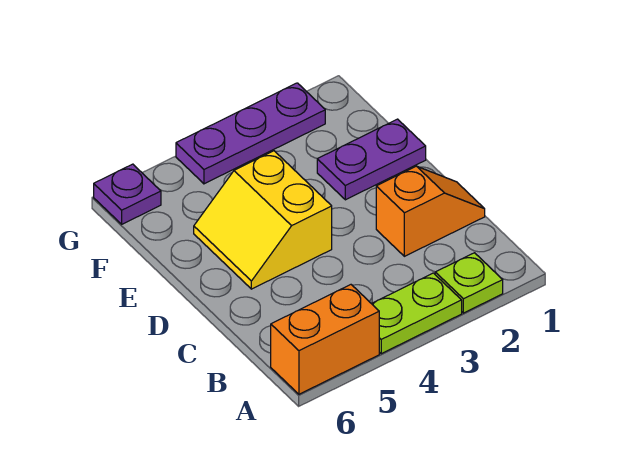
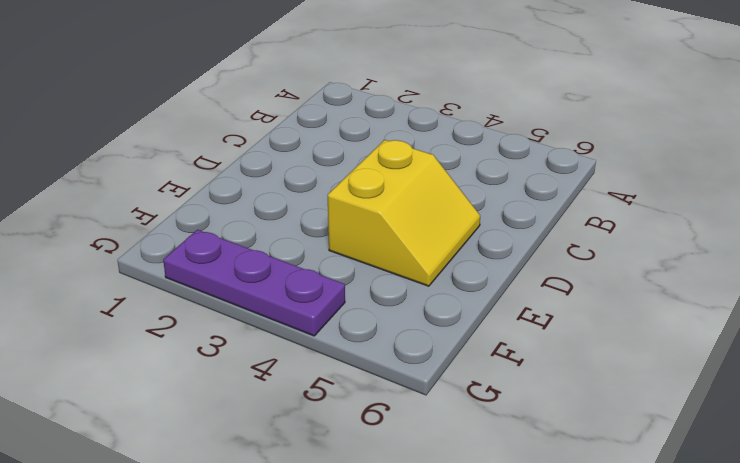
none -> lime plate A2 level 1
none -> lime plate A3:A4 level 1

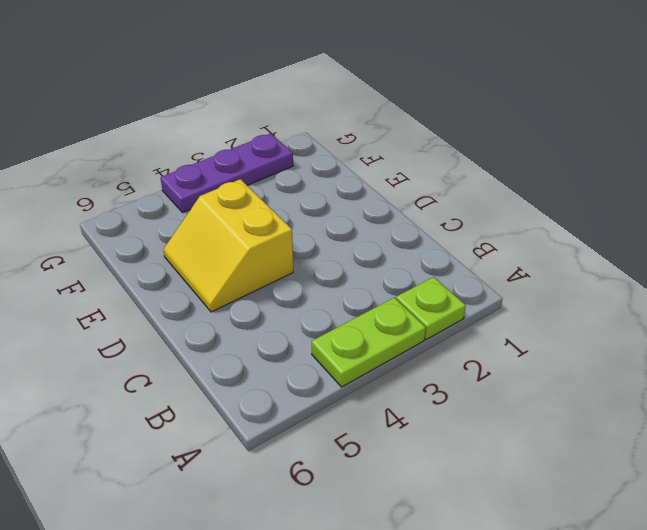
none -> orange brick A5:A6 level 1
none -> orange slope C1:C2 level 1 top 2

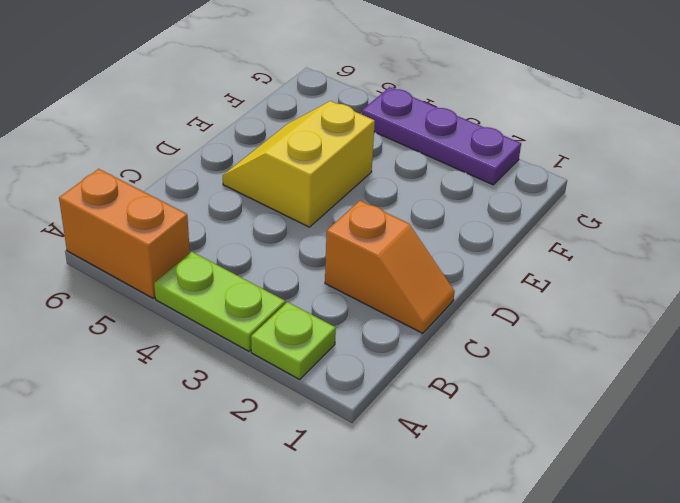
none -> purple plate E1:E2 level 1
none -> purple plate G6 level 1

